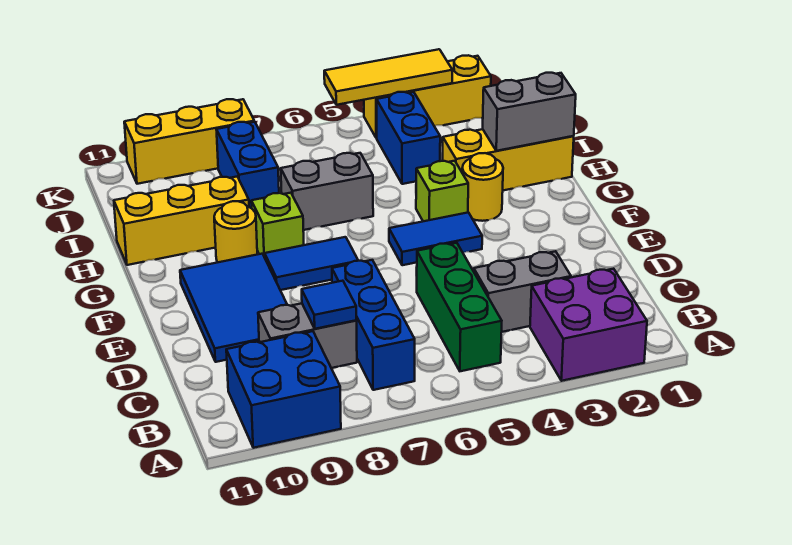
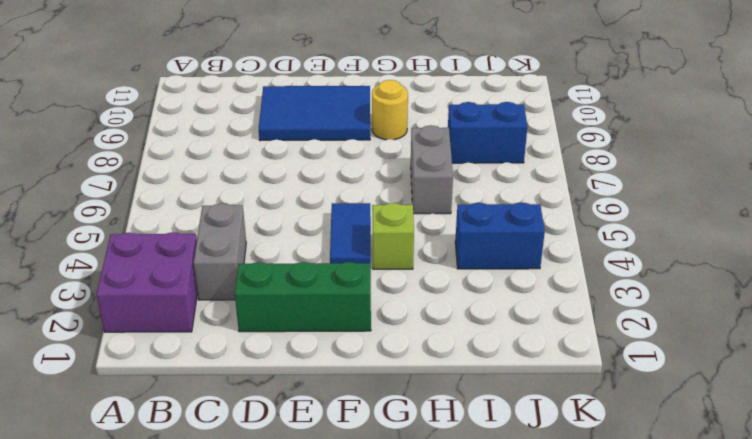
green brick D2:F2 level 1 -> green brick B5:D5 level 1
none -> blue brick A9:B10 level 1
none -> blue brick B7:D7 level 1
none -> grey brick C8:C9 level 1

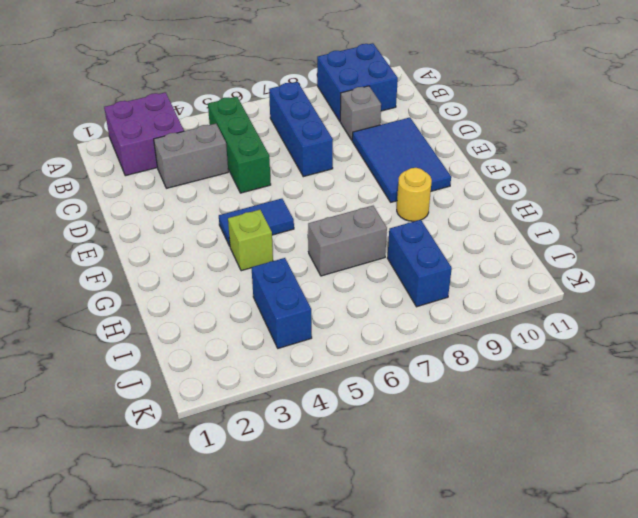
grey brick C9 level 1 -> grey brick C8:C9 level 1
none -> blue tile F7:F8 level 1
none -> yellow round brick G3 level 1
none -> lime brick G8 level 1

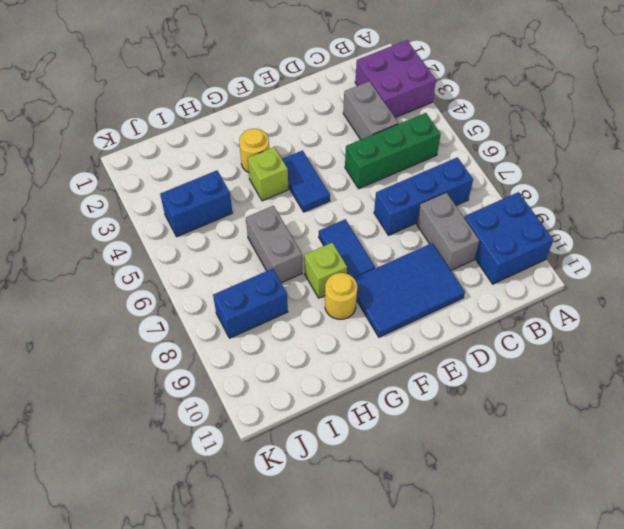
none -> yellow brick H1:H3 level 1
none -> yellow brick H9:H11 level 1
none -> yellow brick K2:K4 level 1

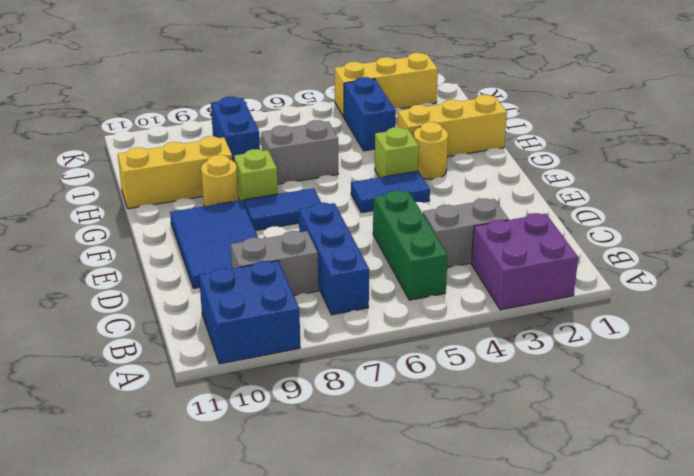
none -> yellow brick K8:K10 level 1
none -> blue tile C8 level 2
none -> grey brick H1:H2 level 2

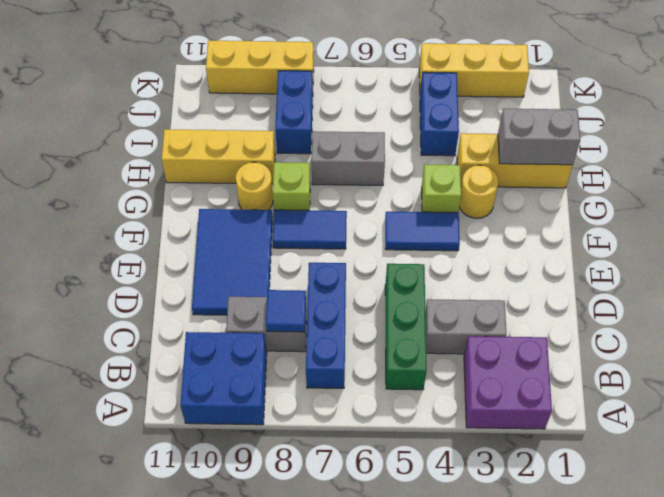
none -> yellow tile K3:K5 level 2

